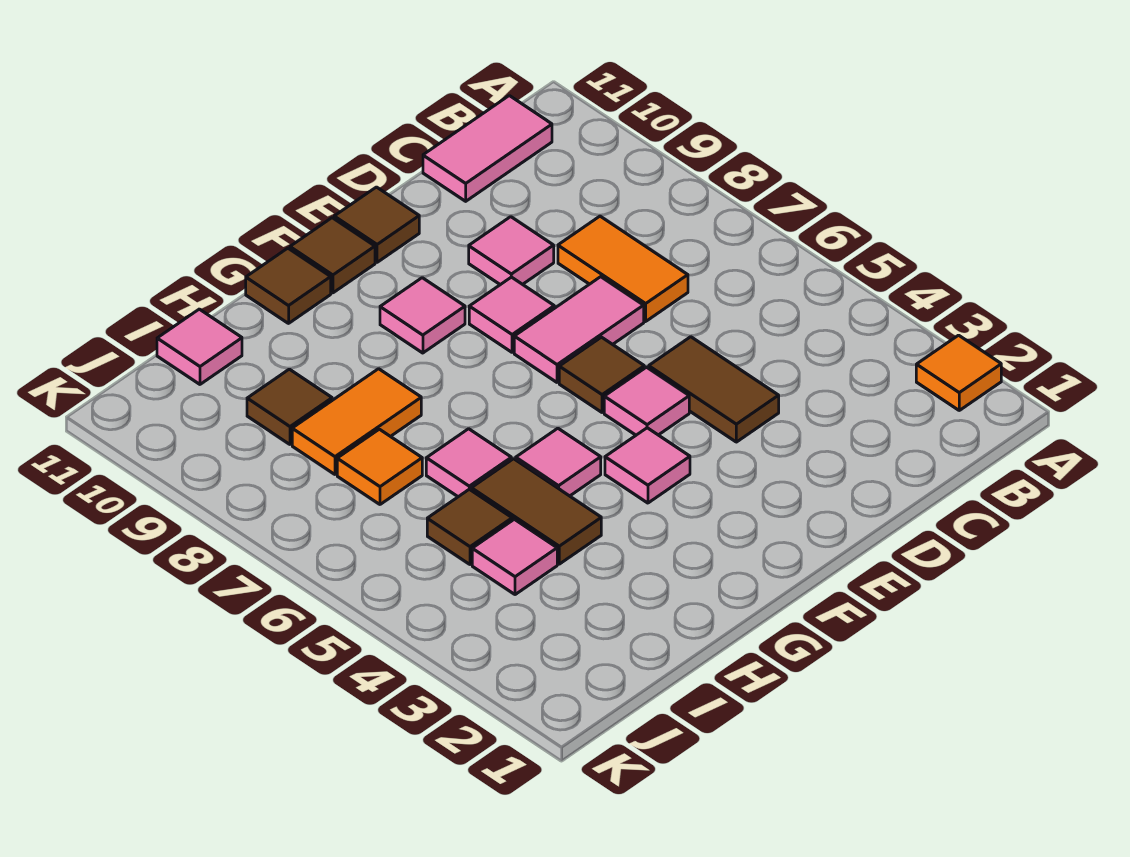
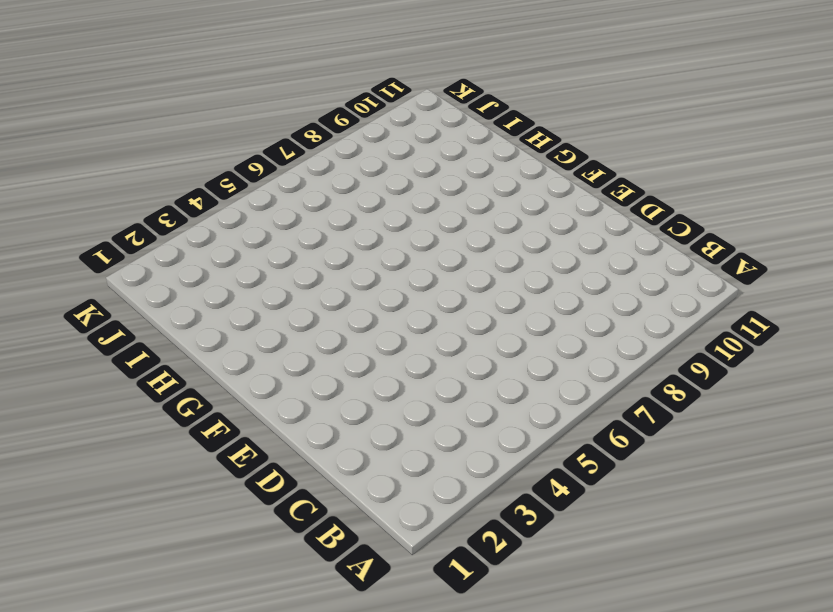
none -> orange tile A2 level 1
none -> pink tile B11:C11 level 1
none -> orange tile C7:C8 level 1

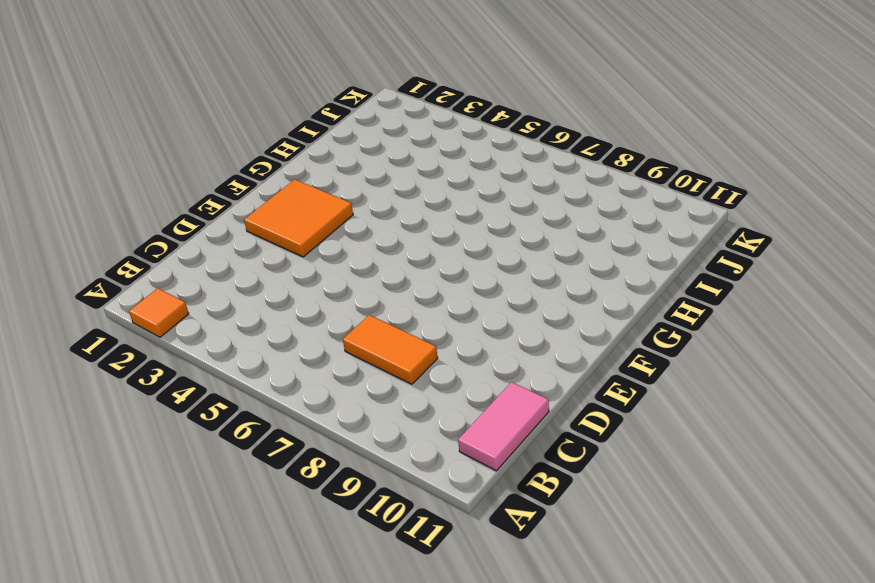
orange tile E2:F3 level 1 -> none
none -> brown tile D4:D5 level 1
none -> pink tile D7:E7 level 1
none -> pink tile D9 level 1

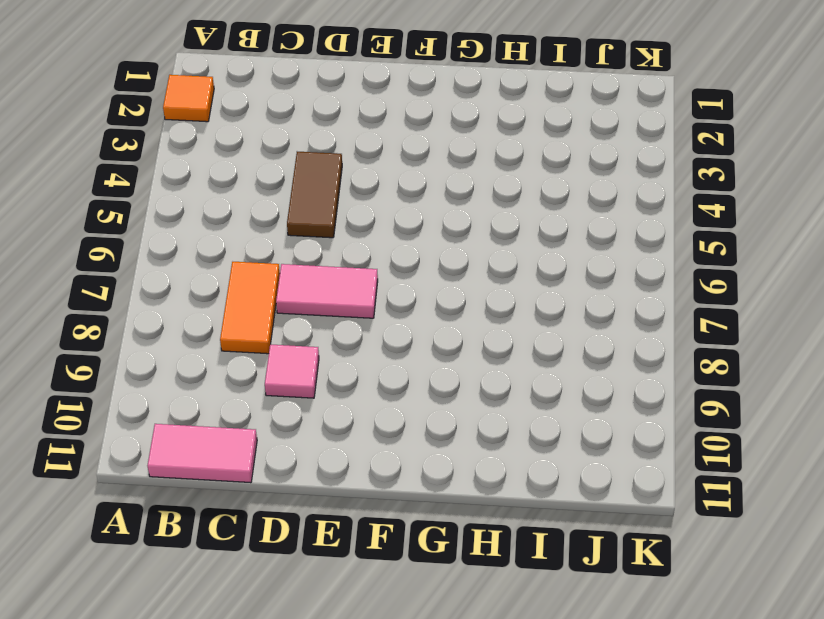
none -> pink tile E5 level 1
none -> brown tile E6 level 1
none -> pink tile E8 level 1

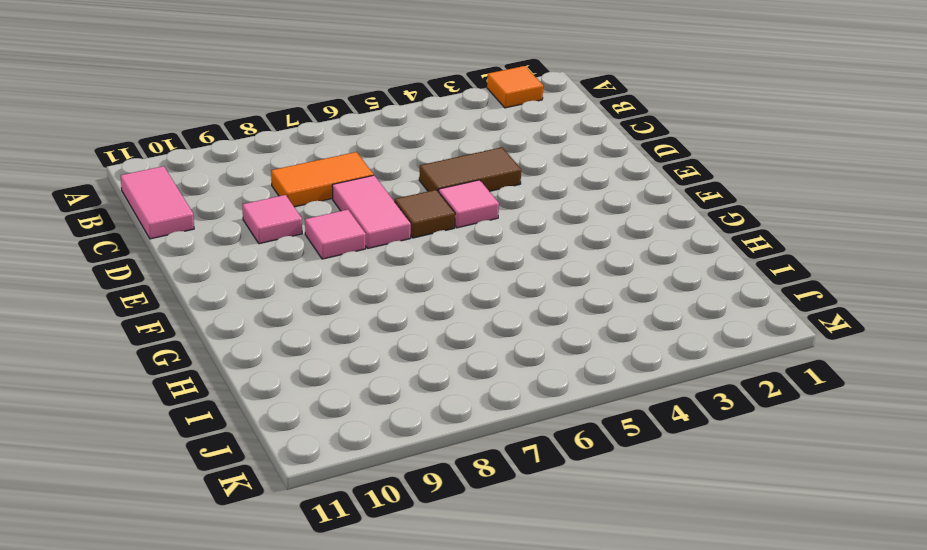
none -> brown tile E11 level 1
none -> pink tile F4 level 1
none -> pink tile F9 level 1

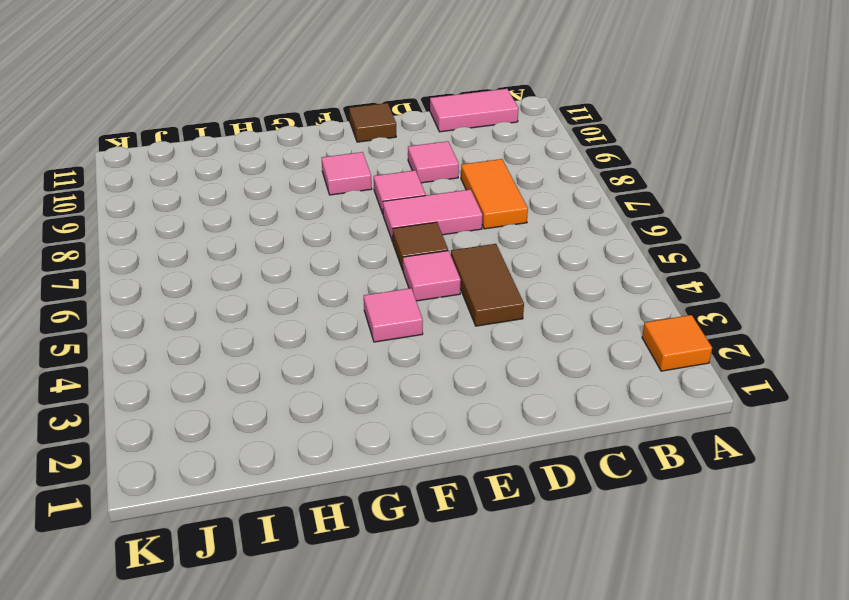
none -> brown tile F11 level 1
none -> pink tile G5 level 1
none -> brown tile G11 level 1

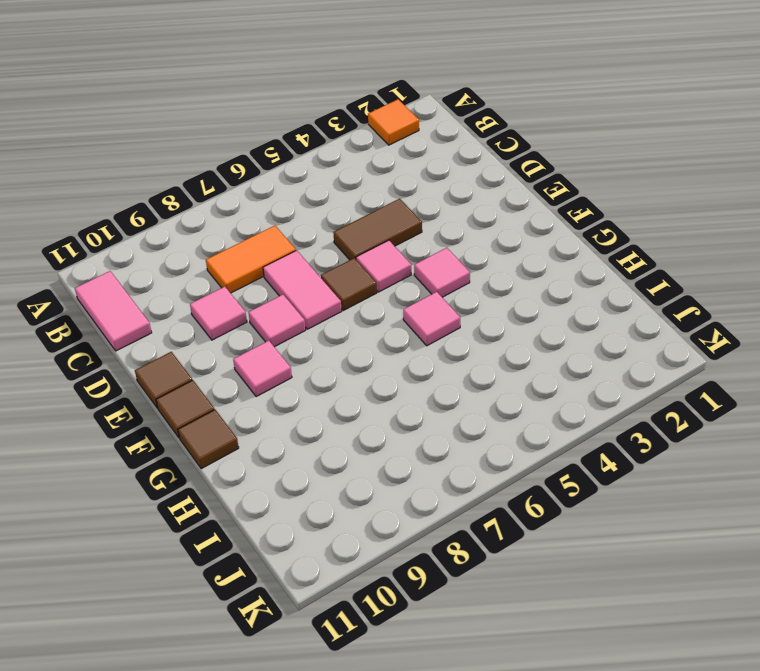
none -> brown tile H4:H5 level 1
none -> pink tile H6 level 1
none -> orange tile H8:I8 level 1

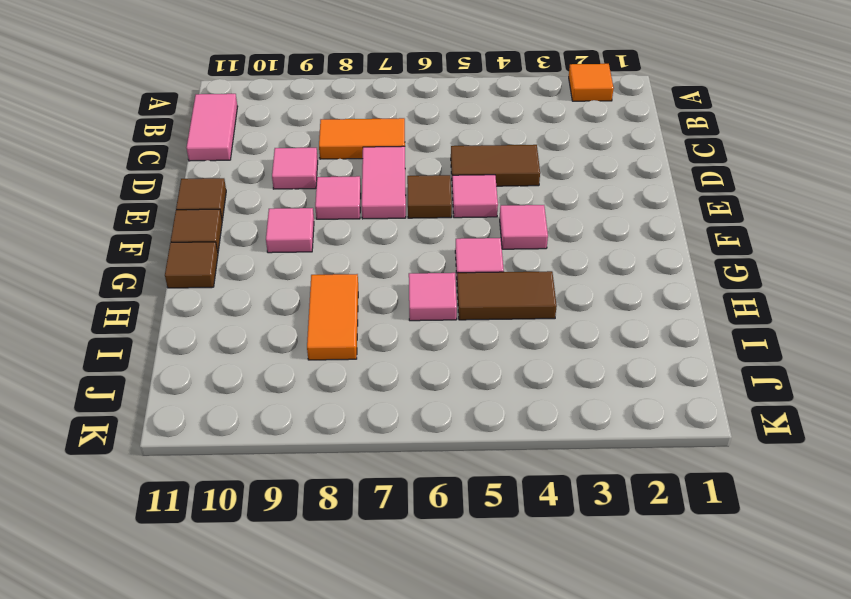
none -> pink tile I4 level 1
none -> brown tile I5 level 1
none -> orange tile I7 level 1

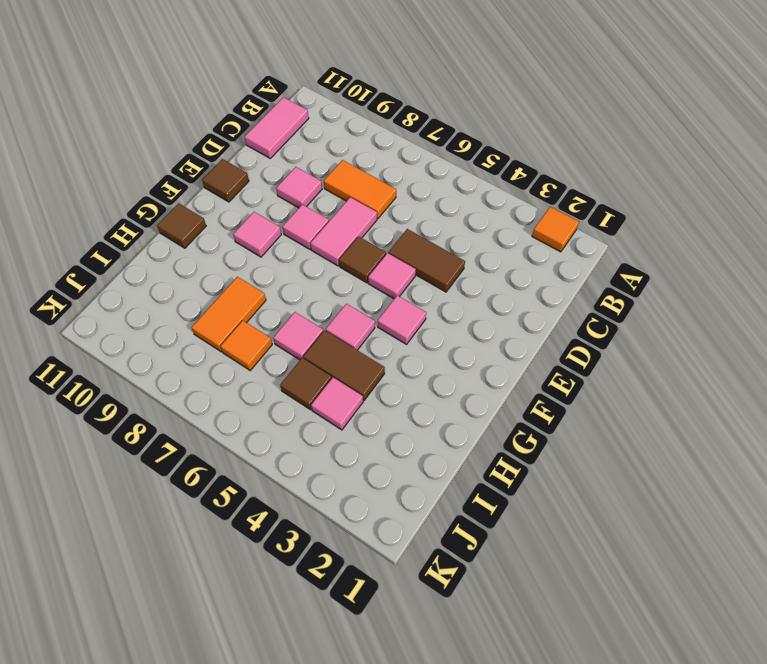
none -> brown tile F11 level 1
none -> brown tile I9 level 1
none -> pink tile I11 level 1

